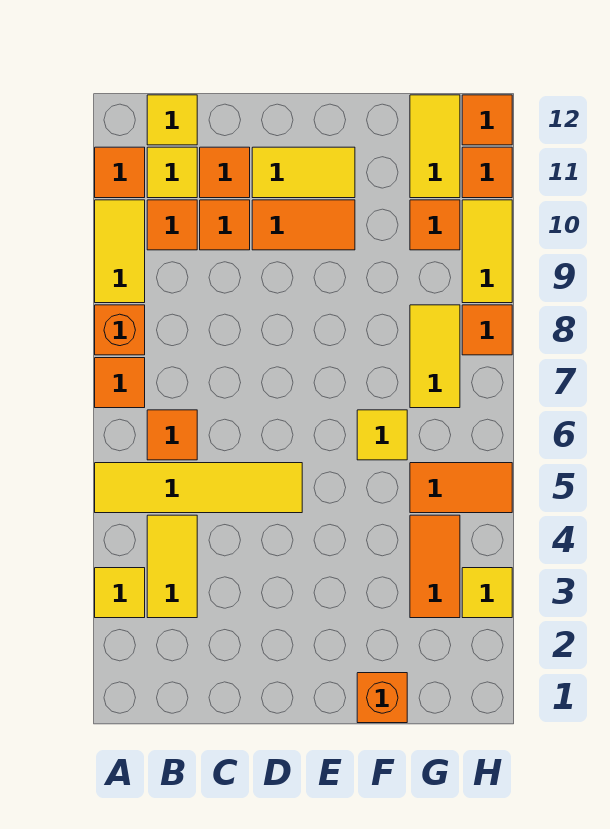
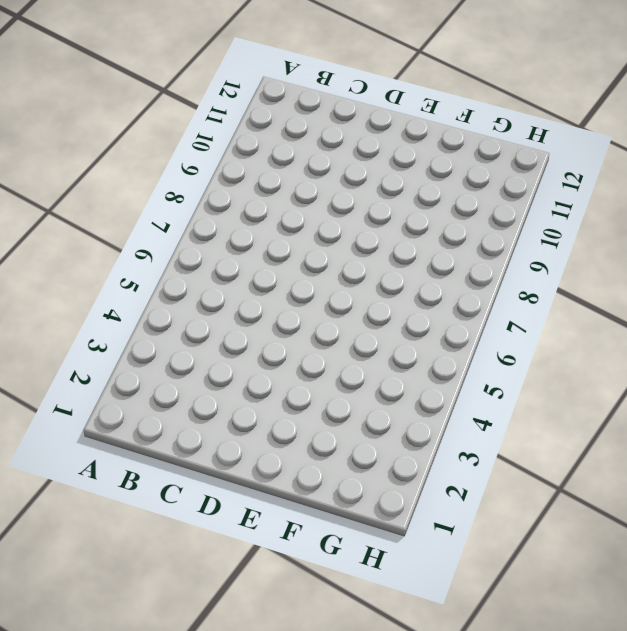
none -> yellow tile A3 level 1
none -> yellow tile A5:D5 level 1
none -> orange tile A7 level 1

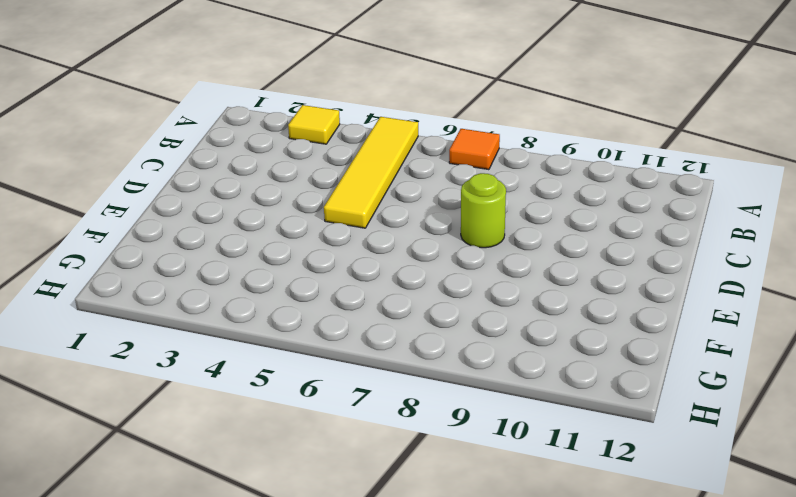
lime round brick D8 level 1 -> none
none -> orange brick A8 level 1
none -> yellow tile A9:A10 level 1
none -> orange tile A11 level 1

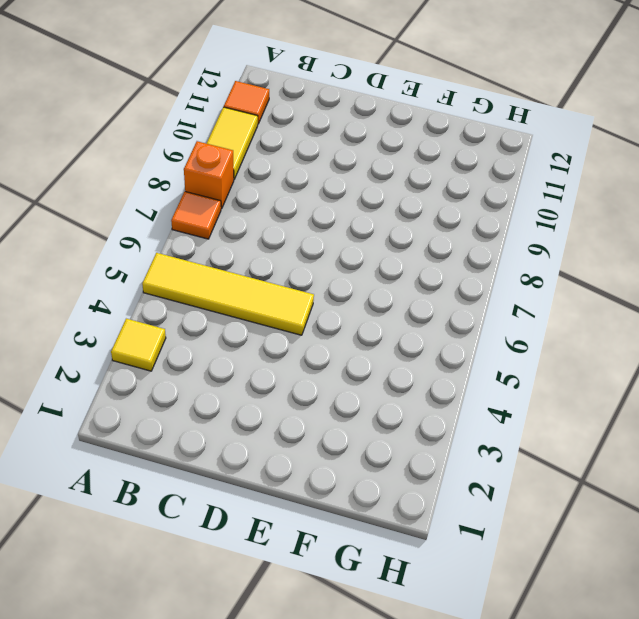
none -> yellow tile B3:B4 level 1
none -> orange tile B6 level 1
none -> orange tile B10 level 1

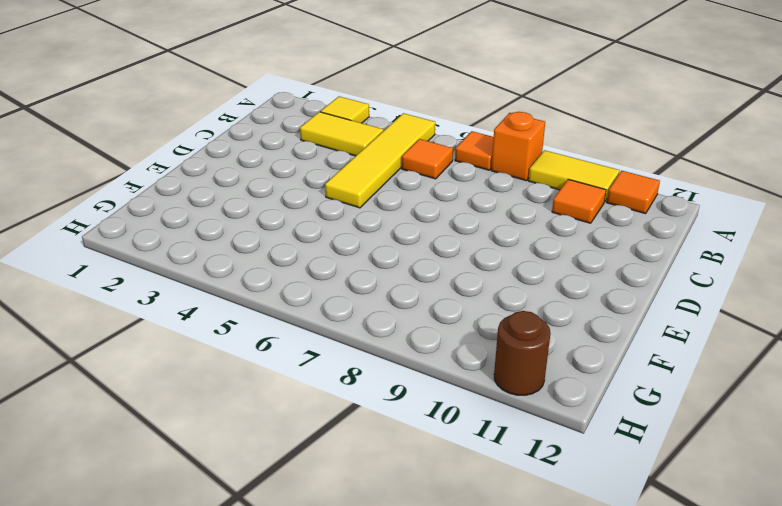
brown round brick H11 level 1 -> orange tile H11 level 1
none -> yellow tile B11 level 1
none -> yellow tile B12 level 1
none -> orange tile C10 level 1

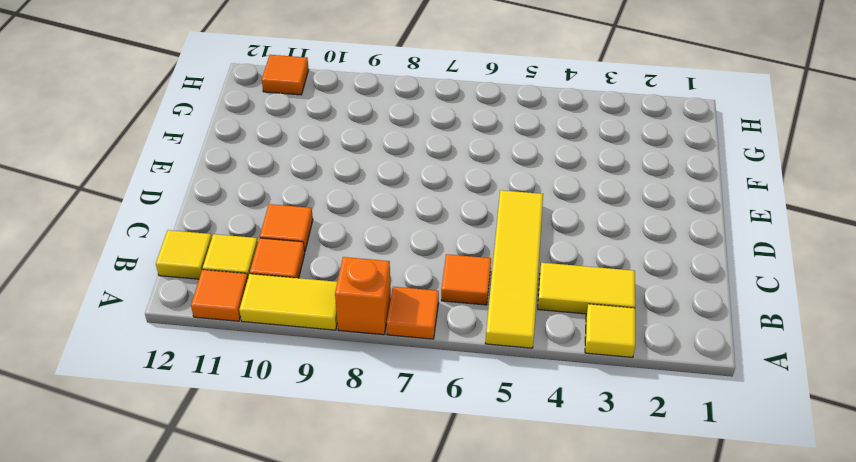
none -> orange tile C11 level 1
none -> orange tile D10:E10 level 1
none -> yellow tile D11:E11 level 1

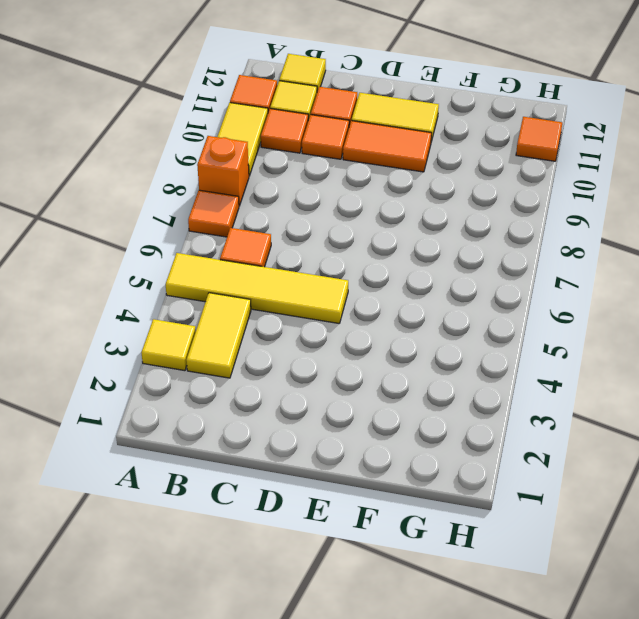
none -> orange brick F1 level 1
none -> yellow tile F6 level 1
none -> orange tile G3:G4 level 1

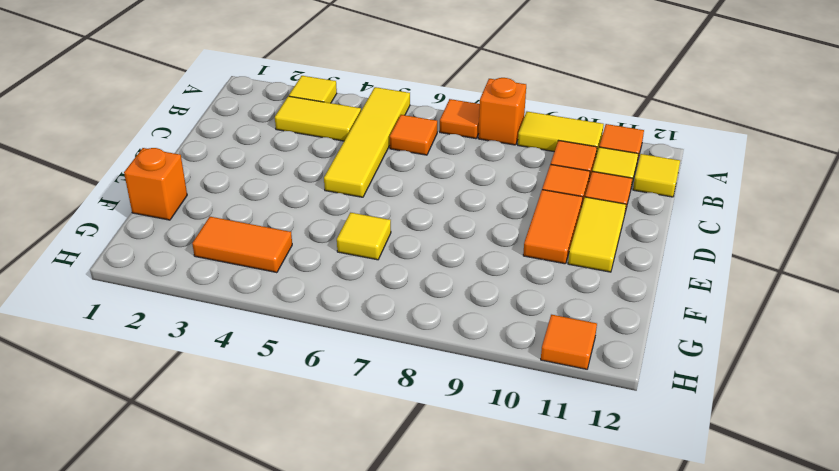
none -> orange tile G5:H5 level 1
none -> yellow tile G7:G8 level 1
none -> orange tile G10 level 1

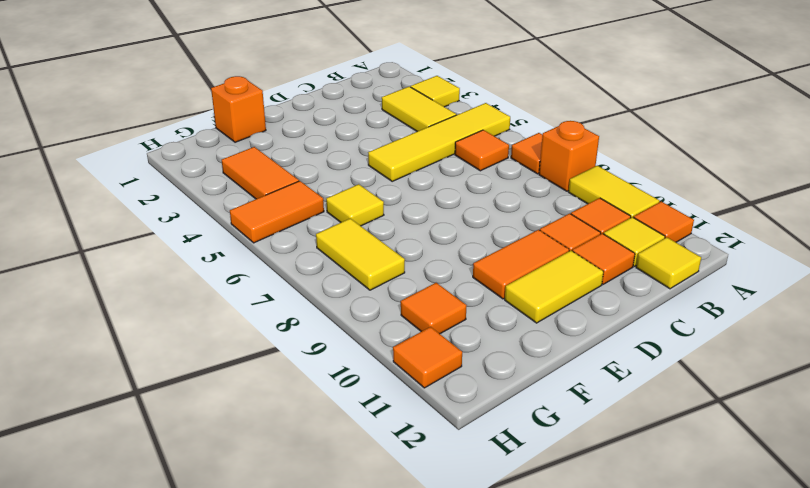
none -> yellow tile G11:G12 level 1
none -> yellow tile H3 level 1
none -> orange tile H8 level 1

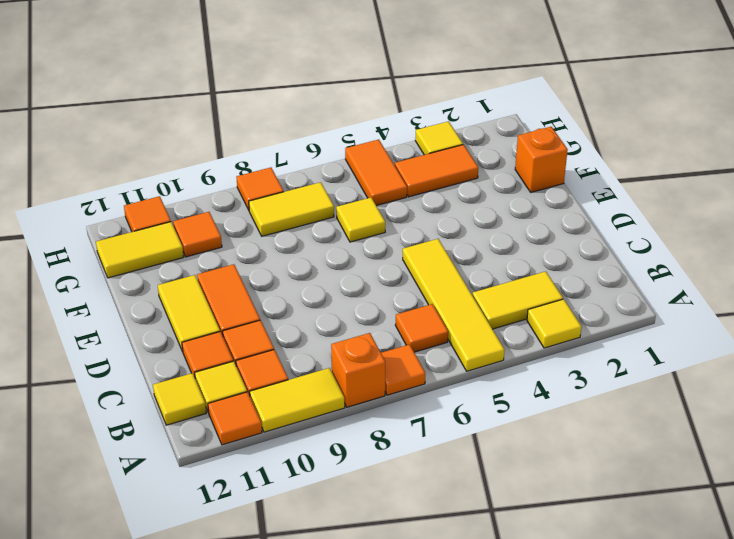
none -> yellow tile H9:H10 level 1
none -> orange tile H12 level 1

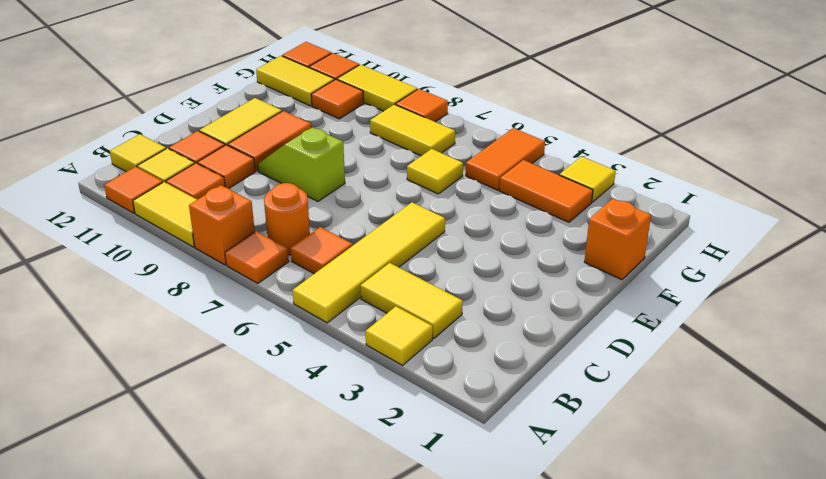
orange round brick B7 level 1 -> none
lime slope D8:D9 level 1 top 8 -> none

